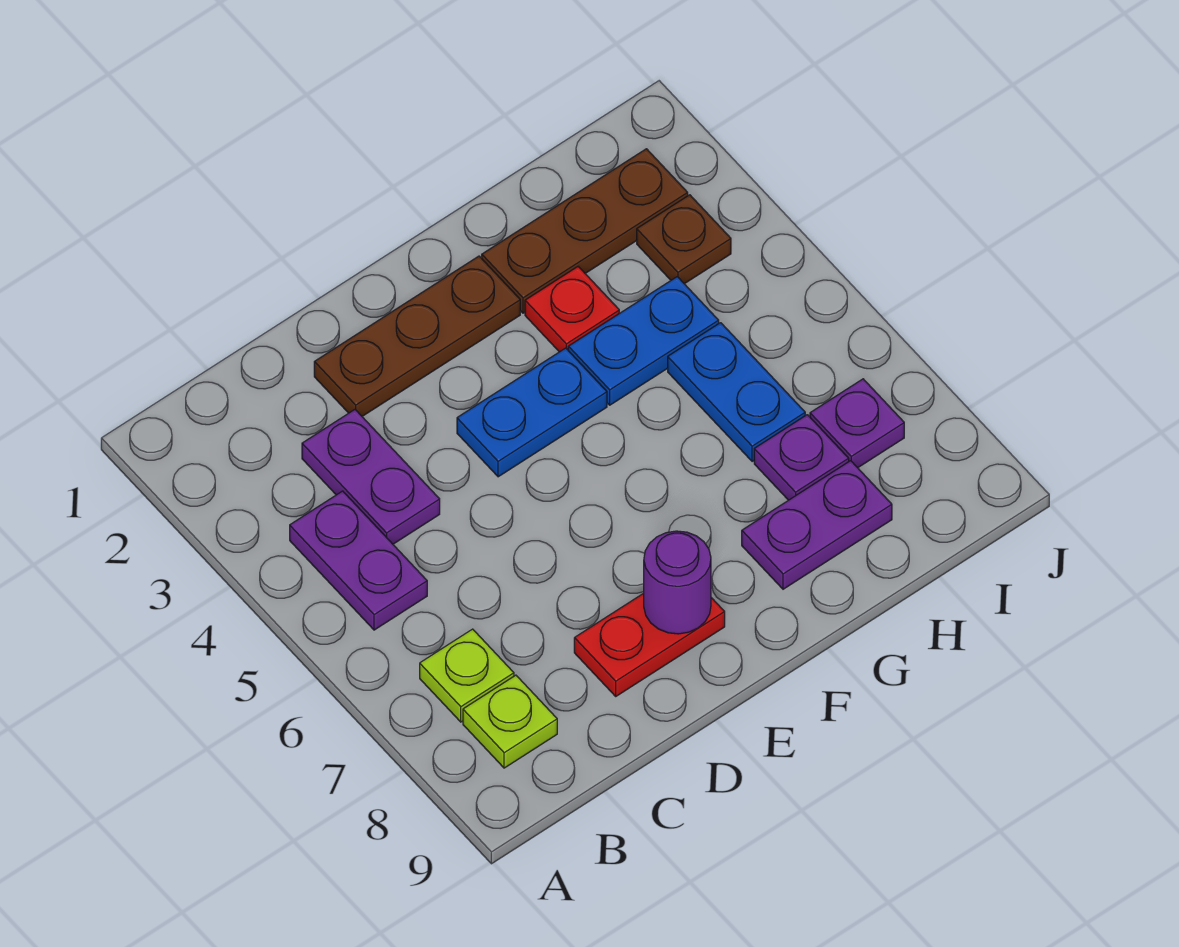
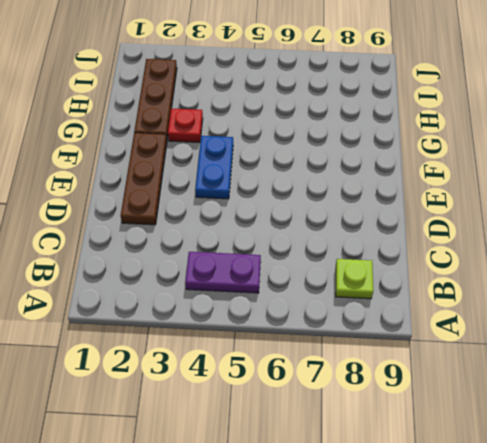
none -> lime plate B7 level 1
none -> purple plate C3:C4 level 1
none -> red plate D8:E8 level 1

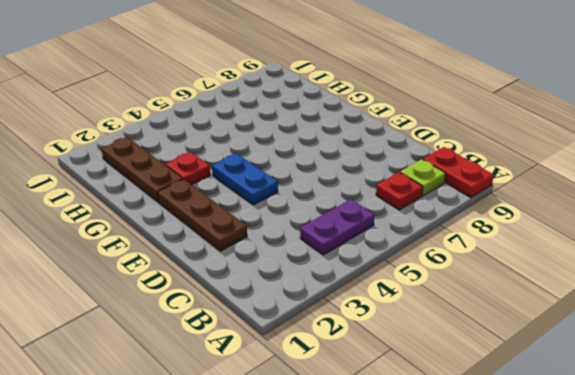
red plate A9:B9 level 1 -> red plate D8:E8 level 1
red plate B7 level 1 -> lime plate B7 level 1
none -> purple plate C3:C4 level 1
none -> blue plate G4:H4 level 1
none -> purple plate G8:H8 level 1

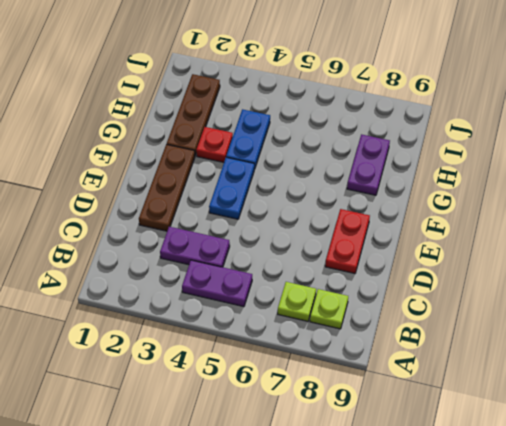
none -> blue plate H5:H6 level 1
none -> purple plate H7 level 1
none -> brown plate I3 level 1

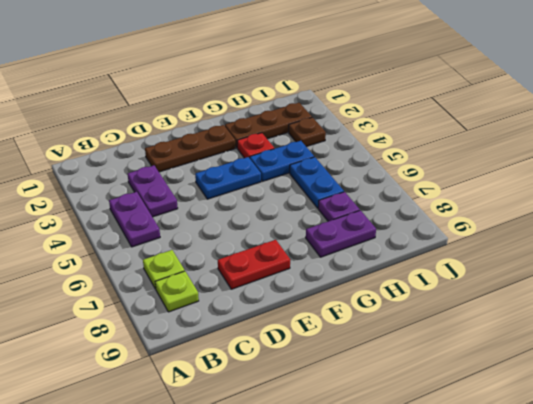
none -> purple plate I7 level 1
none -> purple round brick E8 level 2

